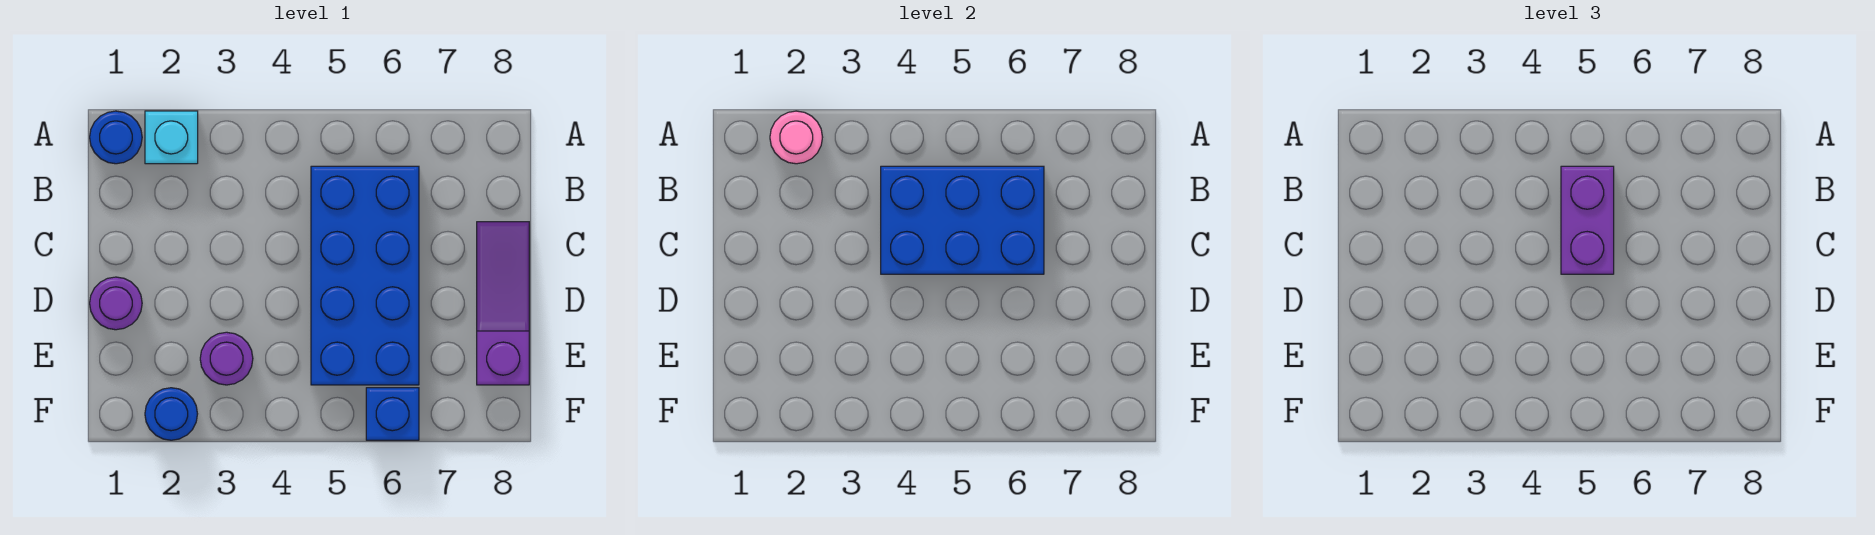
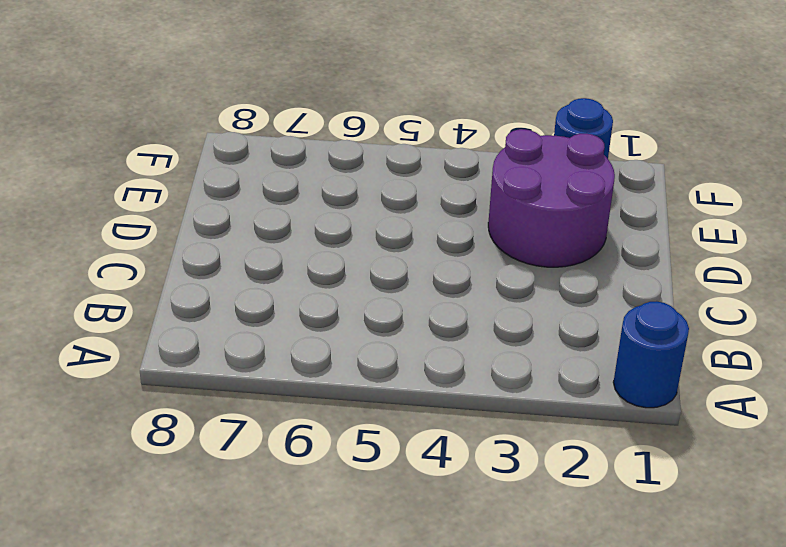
purple round brick D2:E3 level 1 -> purple round brick E3 level 1
none -> cyan brick A2 level 1
none -> blue brick B5:E6 level 1

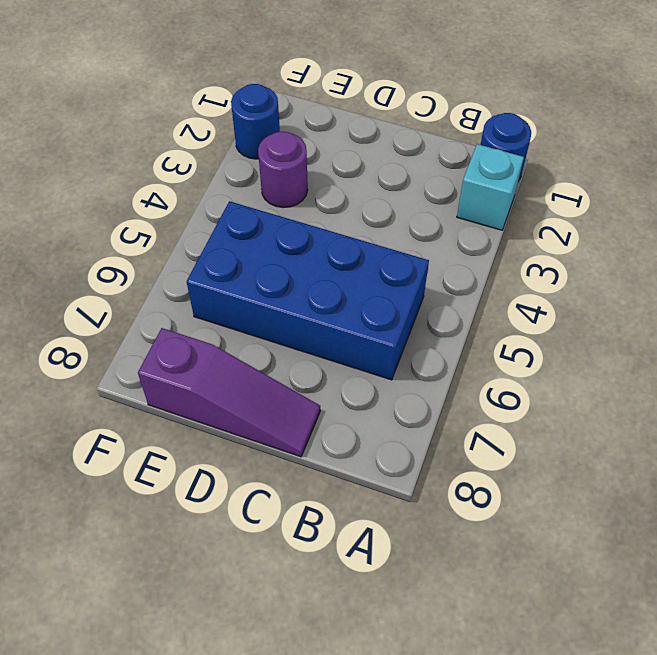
none -> purple round brick D1 level 1
none -> blue brick F6 level 1

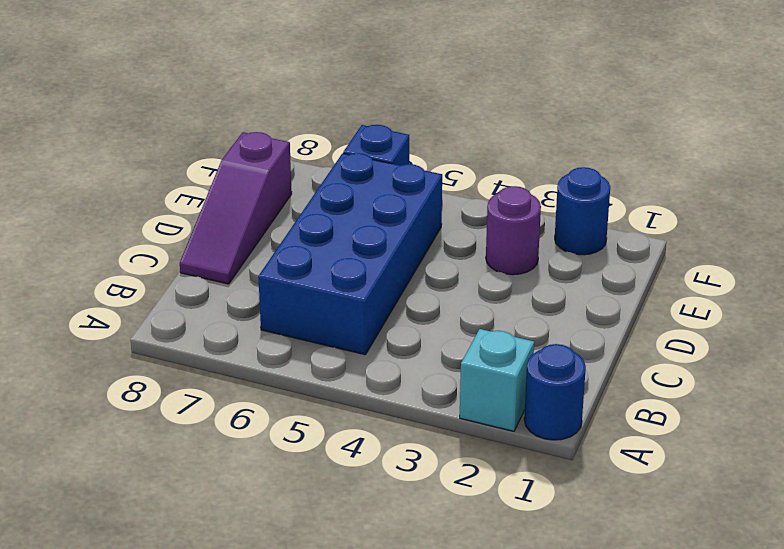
none -> purple round brick D1 level 1
none -> pink round brick A2 level 2

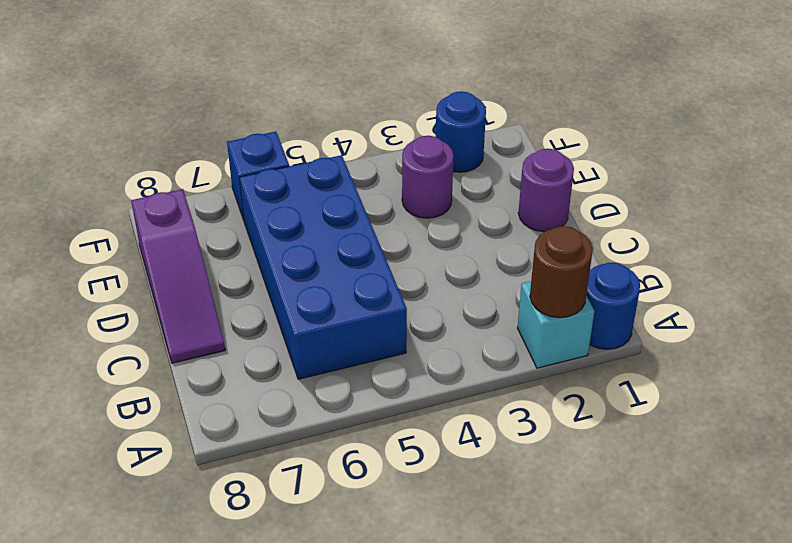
brown round brick A2 level 2 -> pink round brick A2 level 2
none -> blue brick B4:C6 level 2
none -> purple brick B5:C5 level 3

